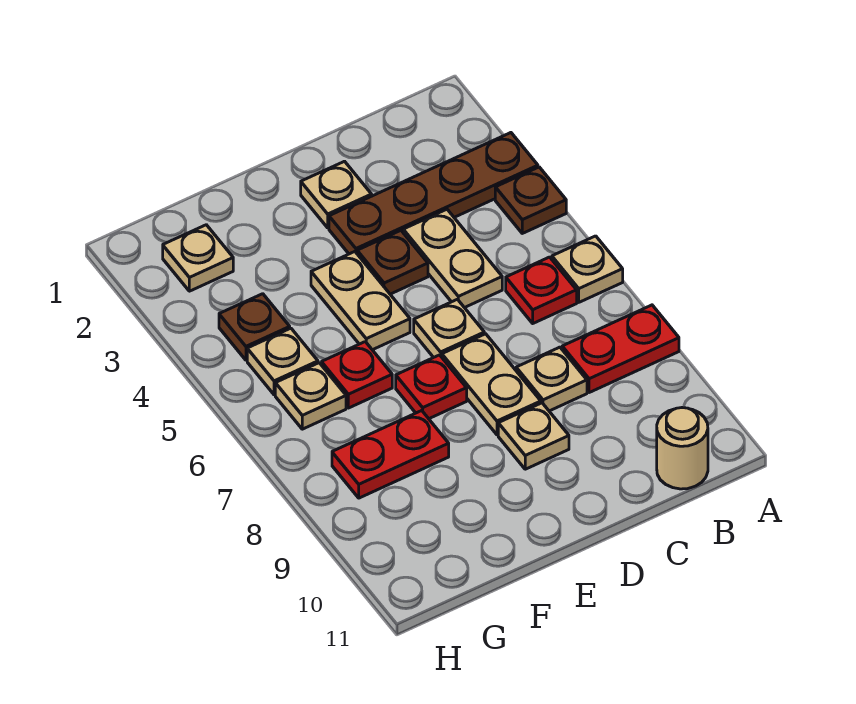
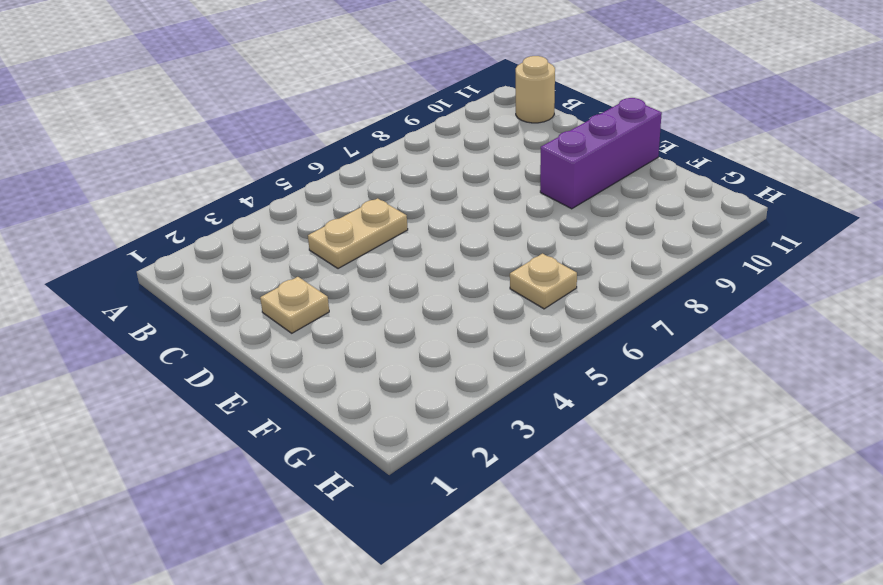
purple brick E9:E11 level 1 -> none
none -> brown plate A3:D3 level 1
none -> brown plate A4 level 1
none -> tan plate A6 level 1

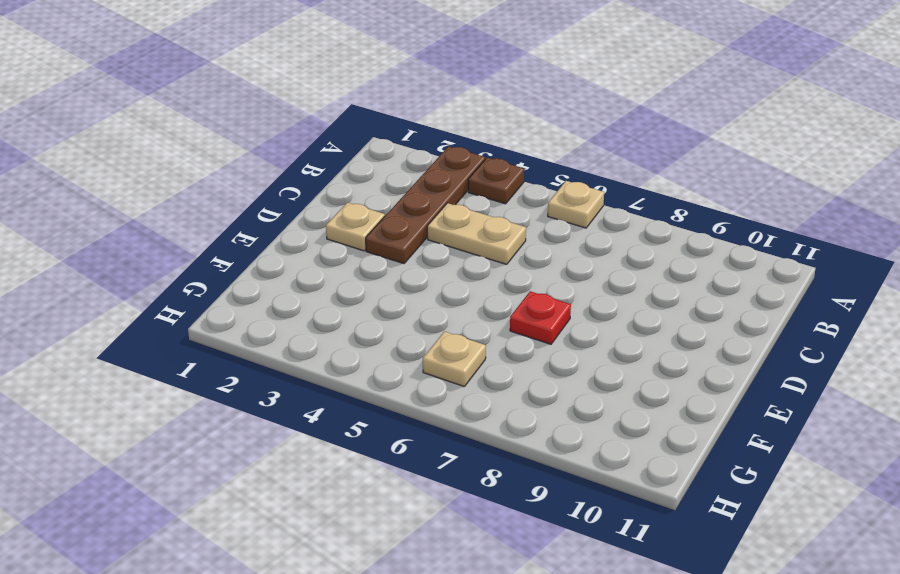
none -> red plate A8:B8 level 1
none -> red plate B6 level 1
none -> tan round brick B11 level 1

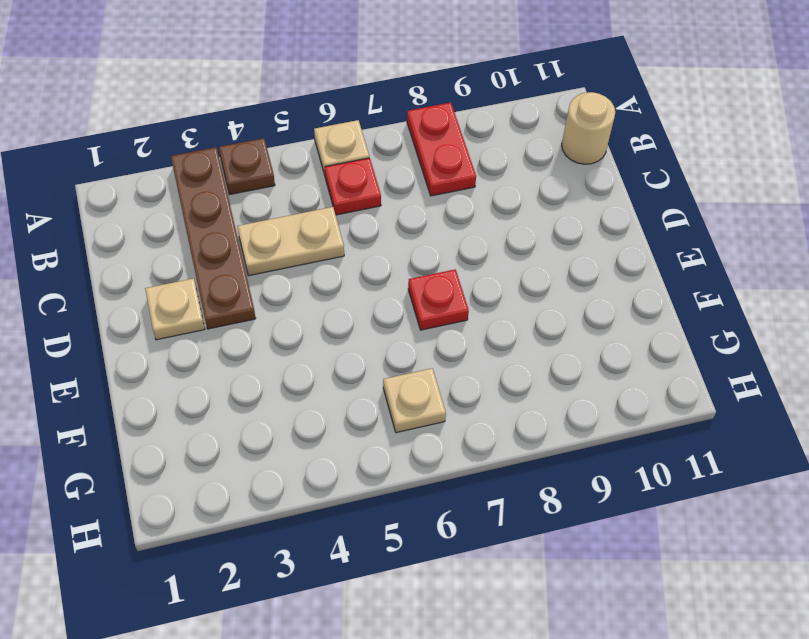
none -> tan plate C8 level 1
none -> brown plate D4 level 1
none -> tan plate D6 level 1

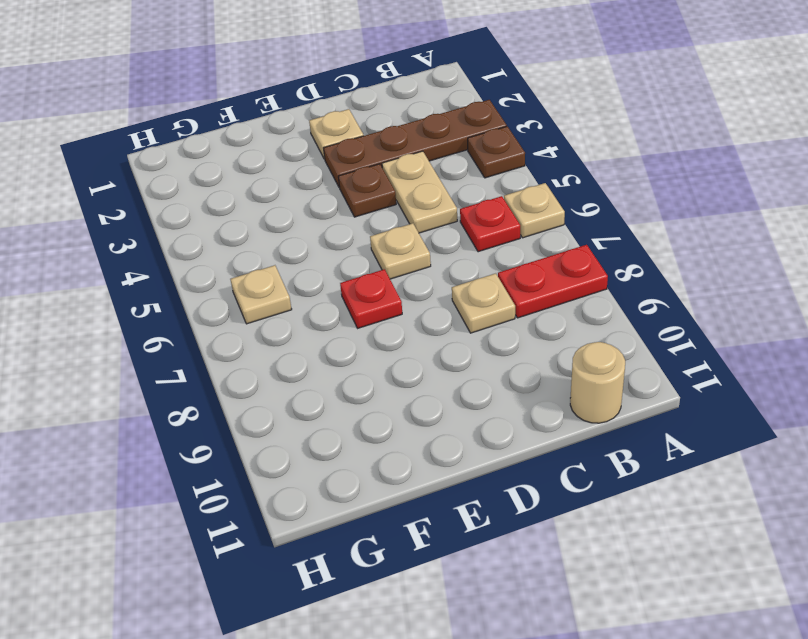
none -> tan plate D7:D8 level 1
none -> tan plate D9 level 1
none -> tan plate E4:E5 level 1

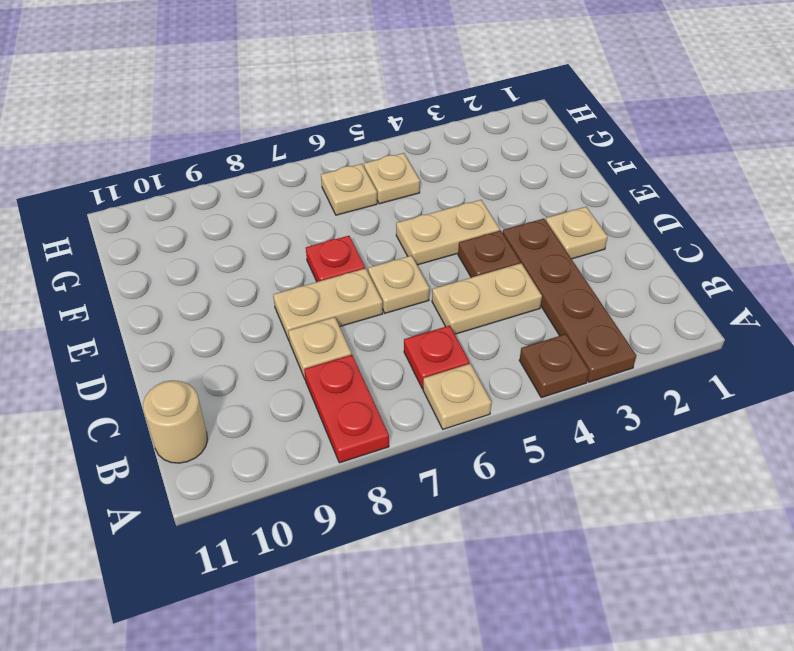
none -> tan plate D9 level 1
none -> red plate F6 level 1
none -> red plate F8:G8 level 1

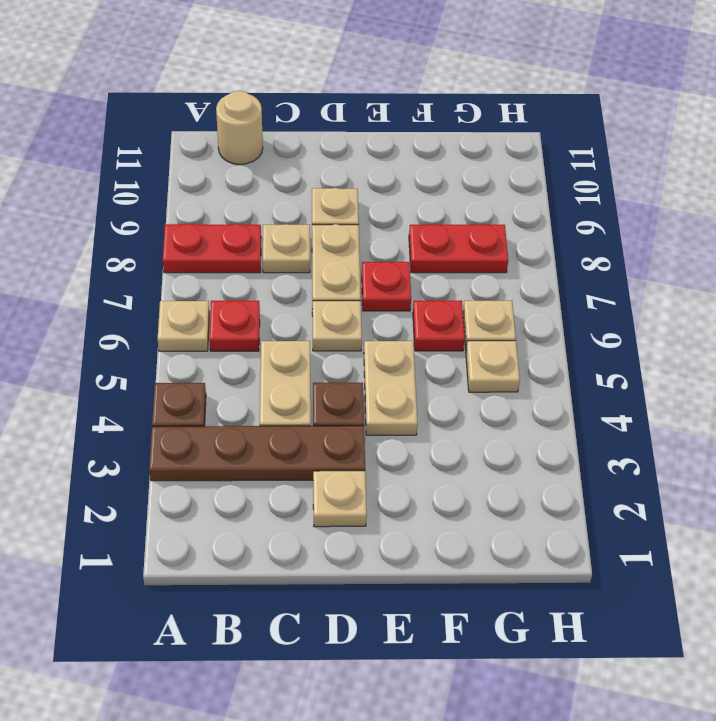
none -> tan plate G2 level 1
none -> brown plate G4 level 1

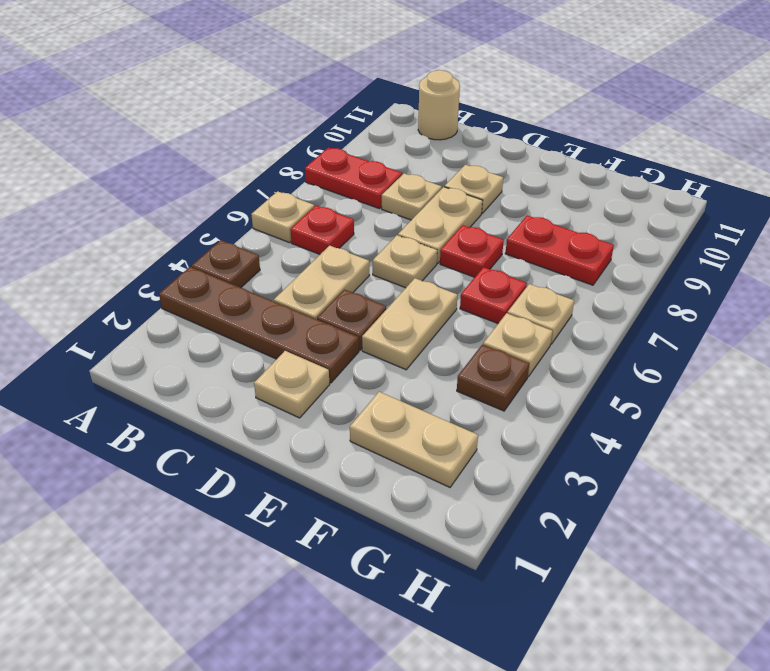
tan plate F2:G2 level 1 -> tan plate G2 level 1

